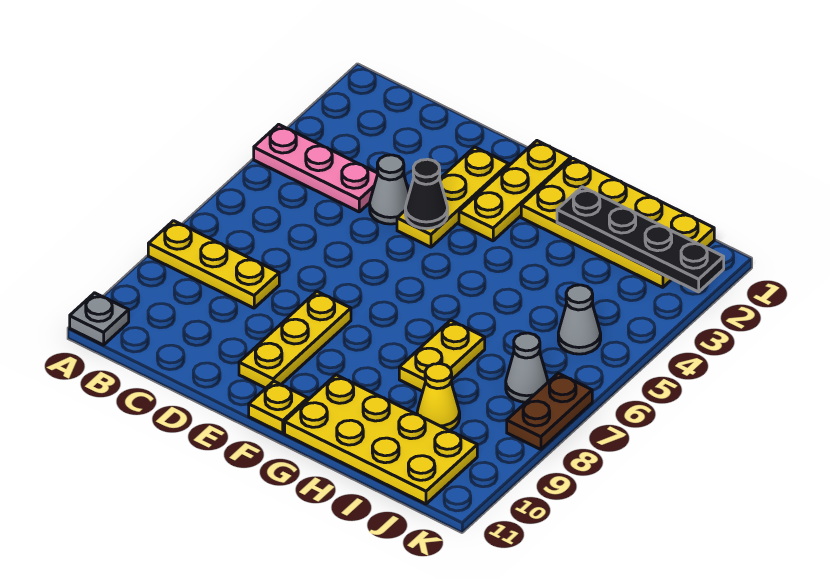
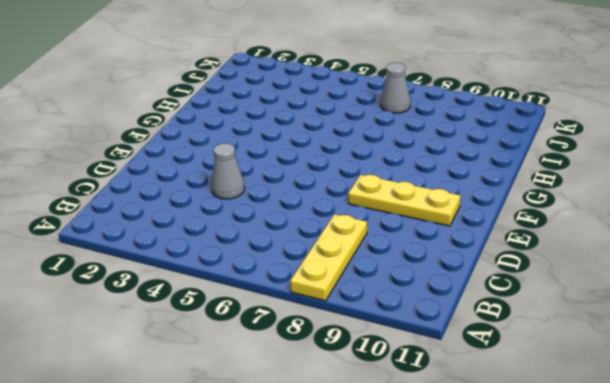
none -> pink plate A4:C4 level 1
none -> grey plate A11 level 1
none -> yellow plate E2:E4 level 1

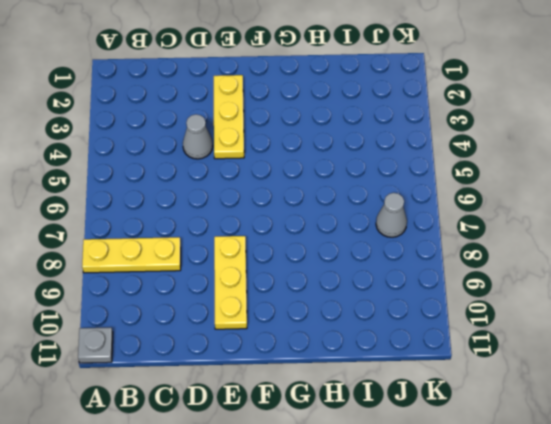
none -> pink plate A4:C4 level 1
none -> yellow plate F1:F3 level 1
none -> yellow plate F11 level 1

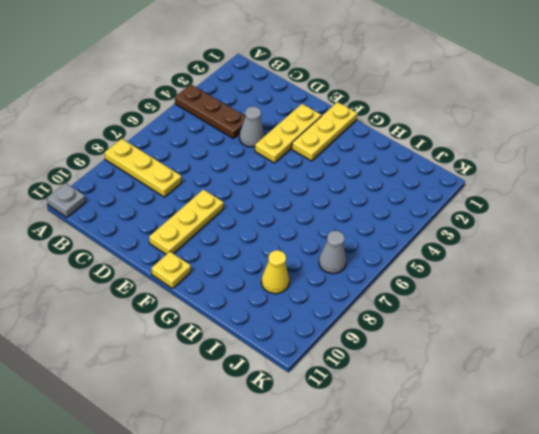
brown plate A4:C4 level 1 -> pink plate A4:C4 level 1
none -> yellow plate G1:J2 level 1
none -> yellow plate G10:J11 level 1
none -> yellow plate H7:H8 level 1

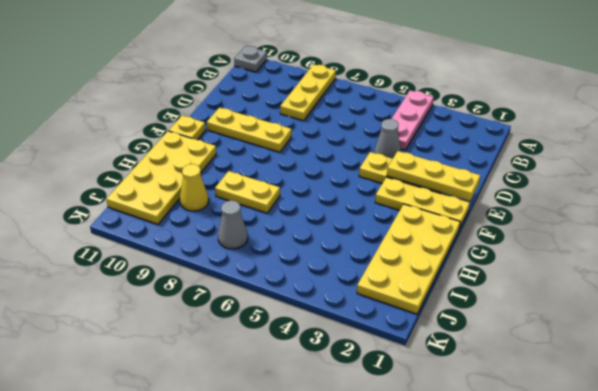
yellow plate E1:E3 level 2 -> none
none -> grey cone J5 level 1
none -> brown plate K7:K8 level 1
none -> black cone E4 level 2

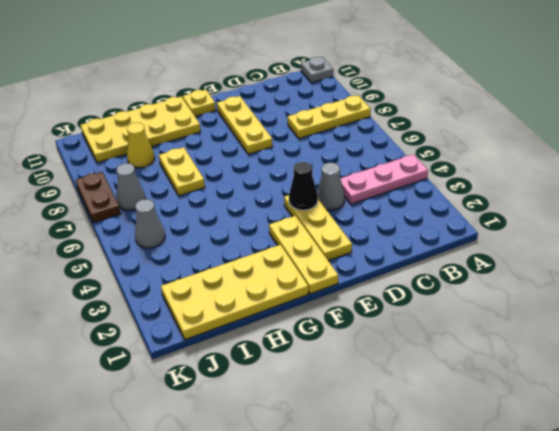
none -> black plate H2:K2 level 2

